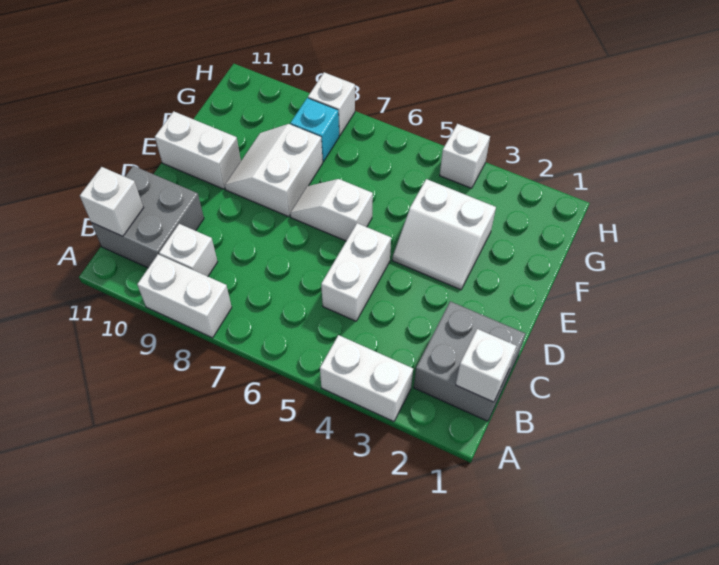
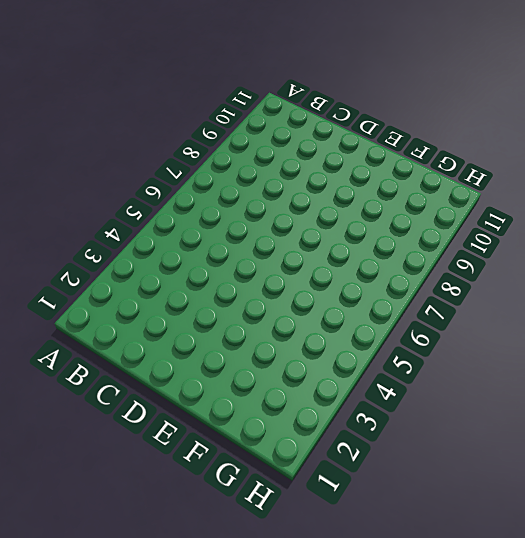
none -> white brick A3:A4 level 1
none -> white brick A8:A9 level 1
none -> grey brick B1:C2 level 1

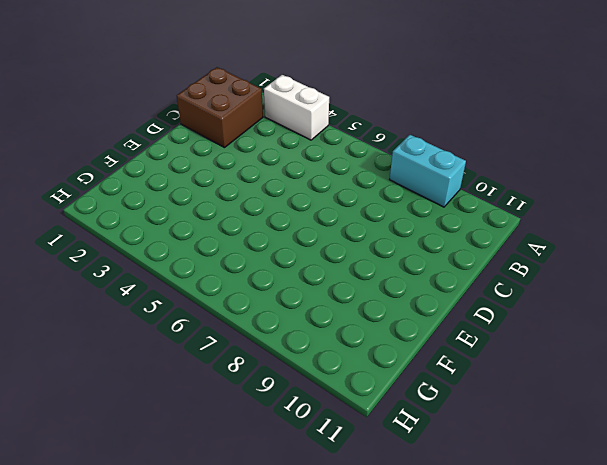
cyan brick A8:A9 level 1 -> white brick A8:A9 level 1
brown brick B1:C2 level 1 -> grey brick B1:C2 level 1
none -> white brick B9 level 1
none -> grey brick B10:C11 level 1
none -> white brick C5:D5 level 1

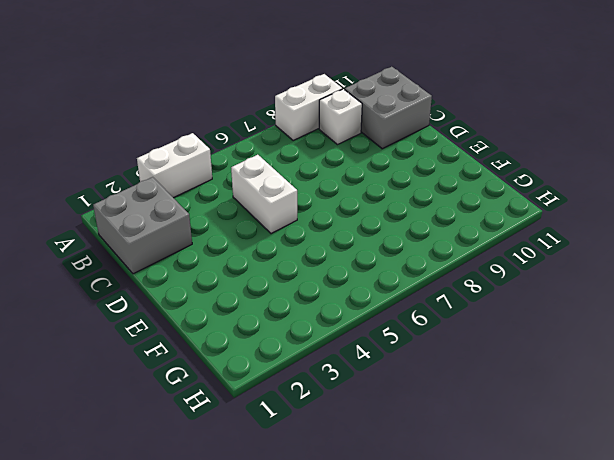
none -> white slope E3:F4 level 1 top F
none -> white slope E6:E7 level 1 top 6
none -> white slope E8:F9 level 1 top 8

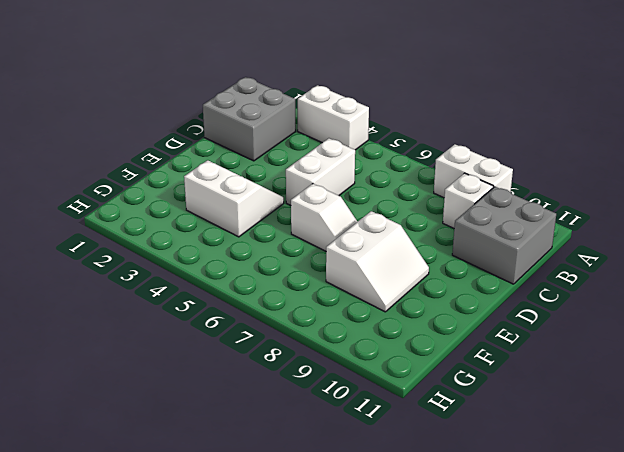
none -> white brick E10:E11 level 1
none -> cyan brick G8 level 1
none -> white brick H4 level 1

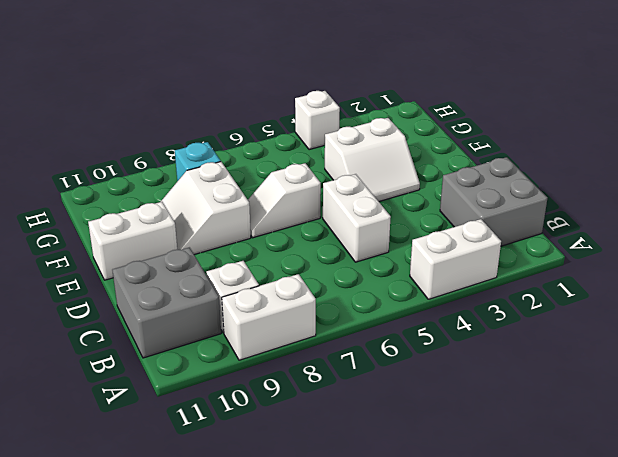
none -> white brick H8 level 1
none -> white brick B1 level 2
none -> white brick B11 level 2

